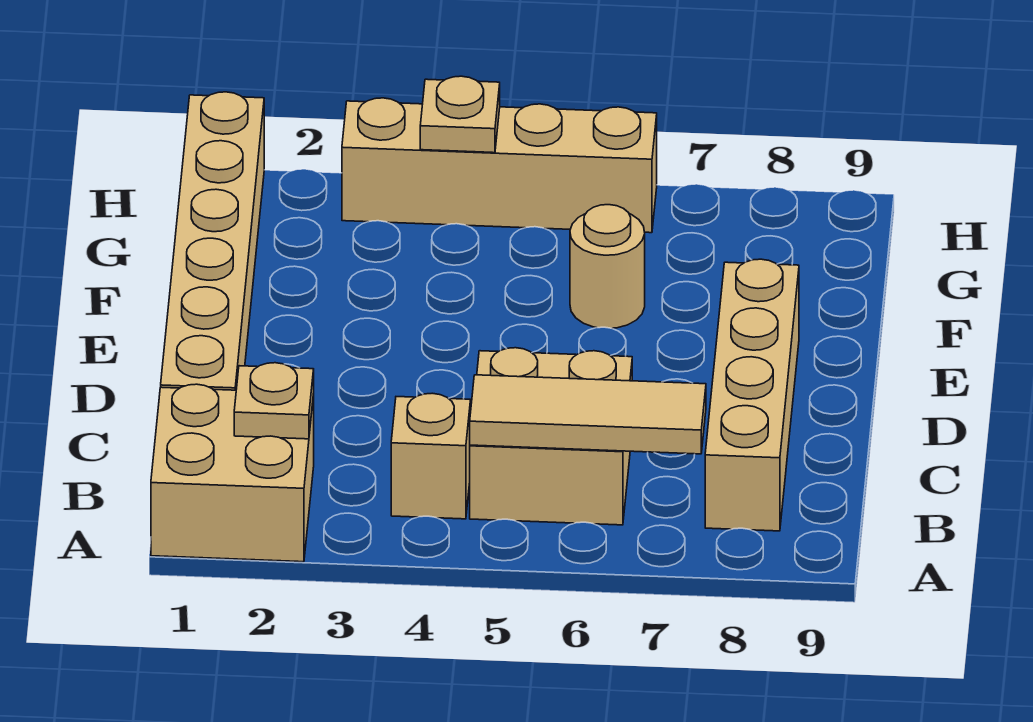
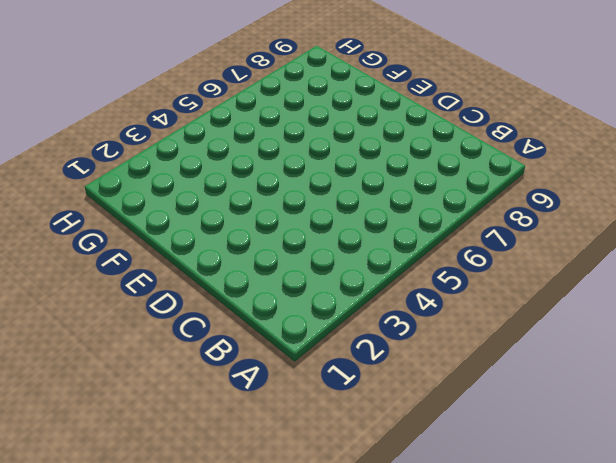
none -> tan brick A1:B2 level 1
none -> tan brick B4 level 1

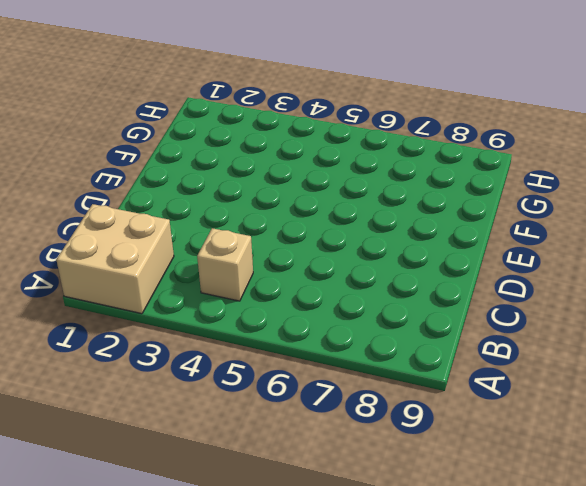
none -> tan brick B5:C6 level 1
none -> tan brick B8:E8 level 1

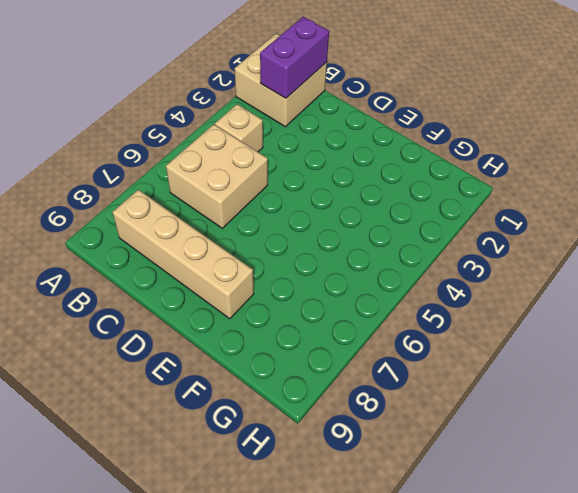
purple brick B1:B2 level 2 -> tan plate B2 level 2
none -> tan brick C1:H1 level 1
none -> tan round brick F6 level 1

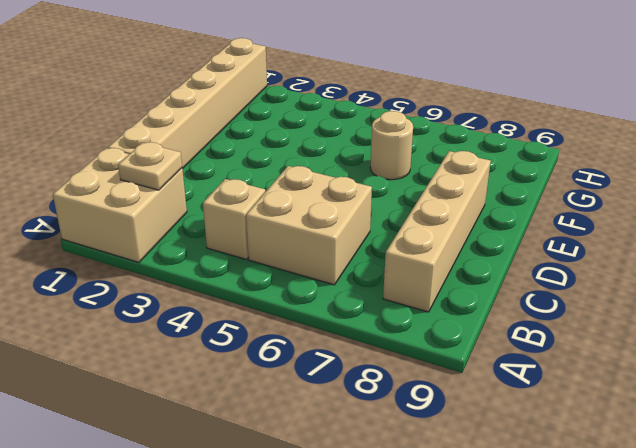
none -> tan brick H3:H6 level 1
none -> tan tile B5:B7 level 2

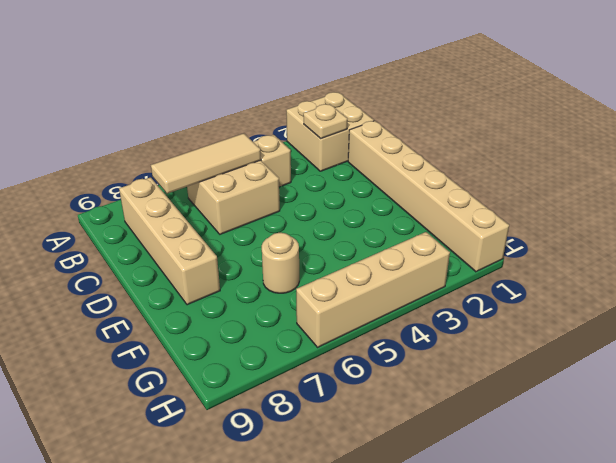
none -> tan plate H4 level 2

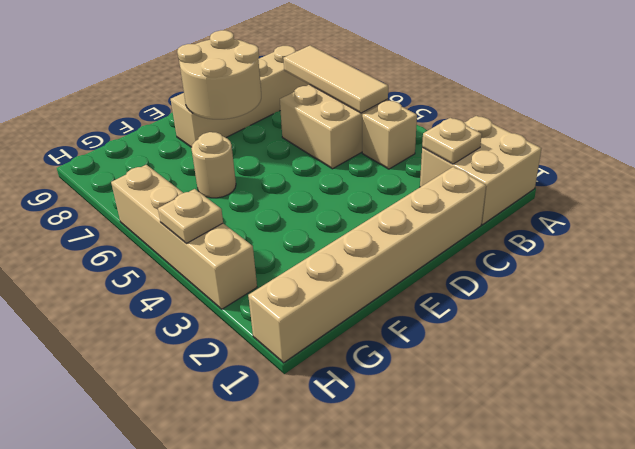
tan round brick D7:E8 level 2 -> none

